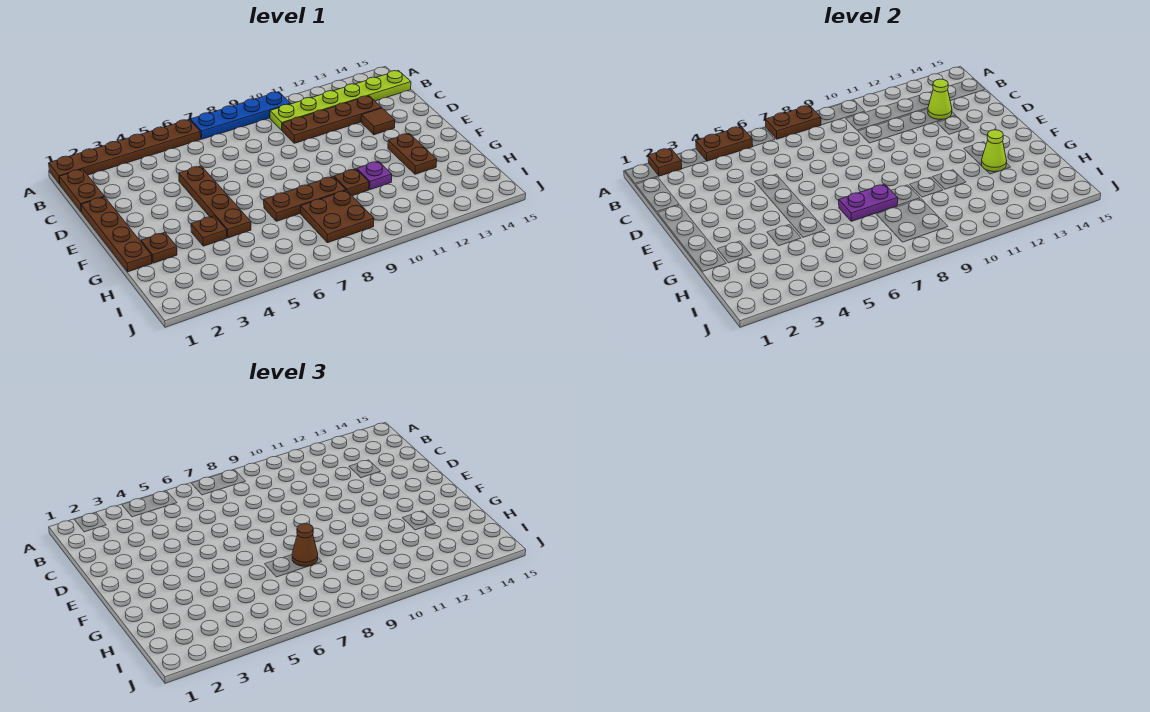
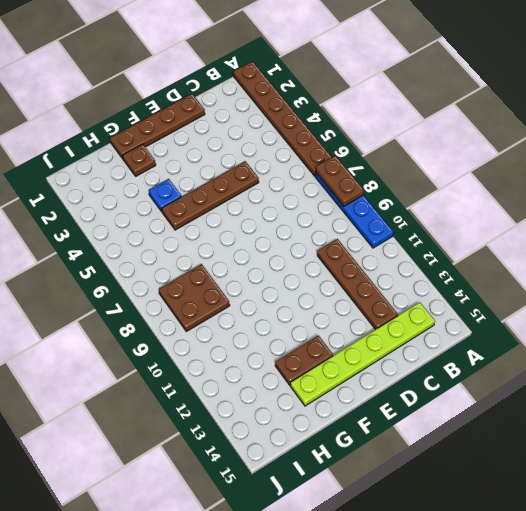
lime plate B14:G14 level 1 -> lime plate B10:B15 level 1
blue plate G4 level 1 -> brown plate G4 level 1
none -> brown plate B1:C1 level 1
none -> brown tile D13 level 1
none -> brown plate G7:G9 level 1

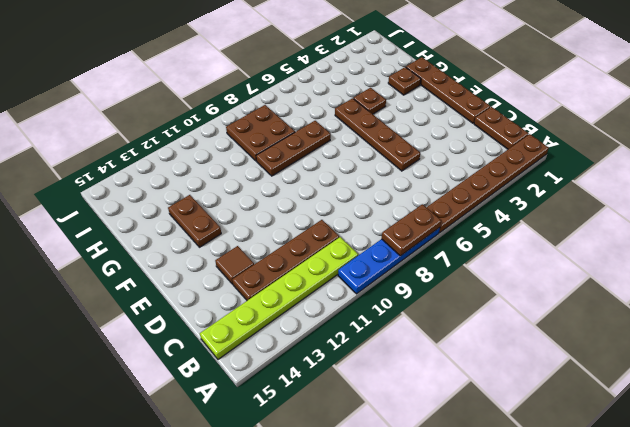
none -> brown plate G10 level 1
none -> purple plate G11 level 1
none -> brown plate A2 level 2

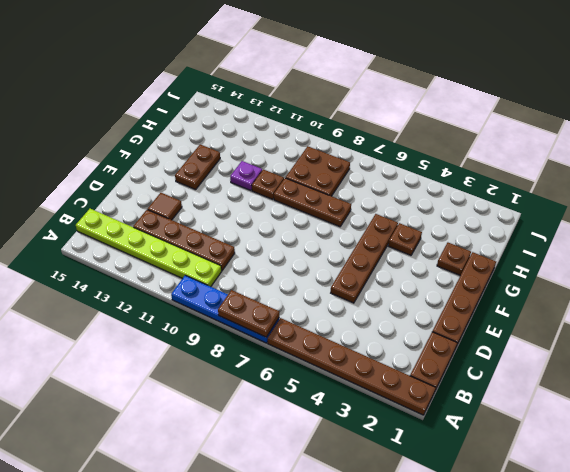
none -> brown plate A2 level 2
none -> brown plate A4:A5 level 2
none -> lime cone C13 level 2

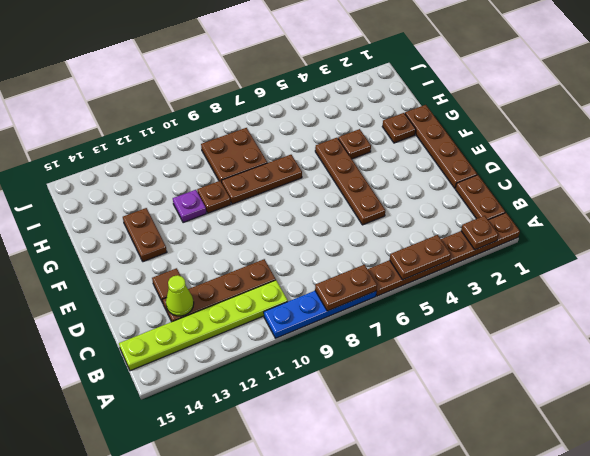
none -> purple plate G7:G8 level 2
none -> lime cone G13 level 2
none -> brown cone G8 level 3

